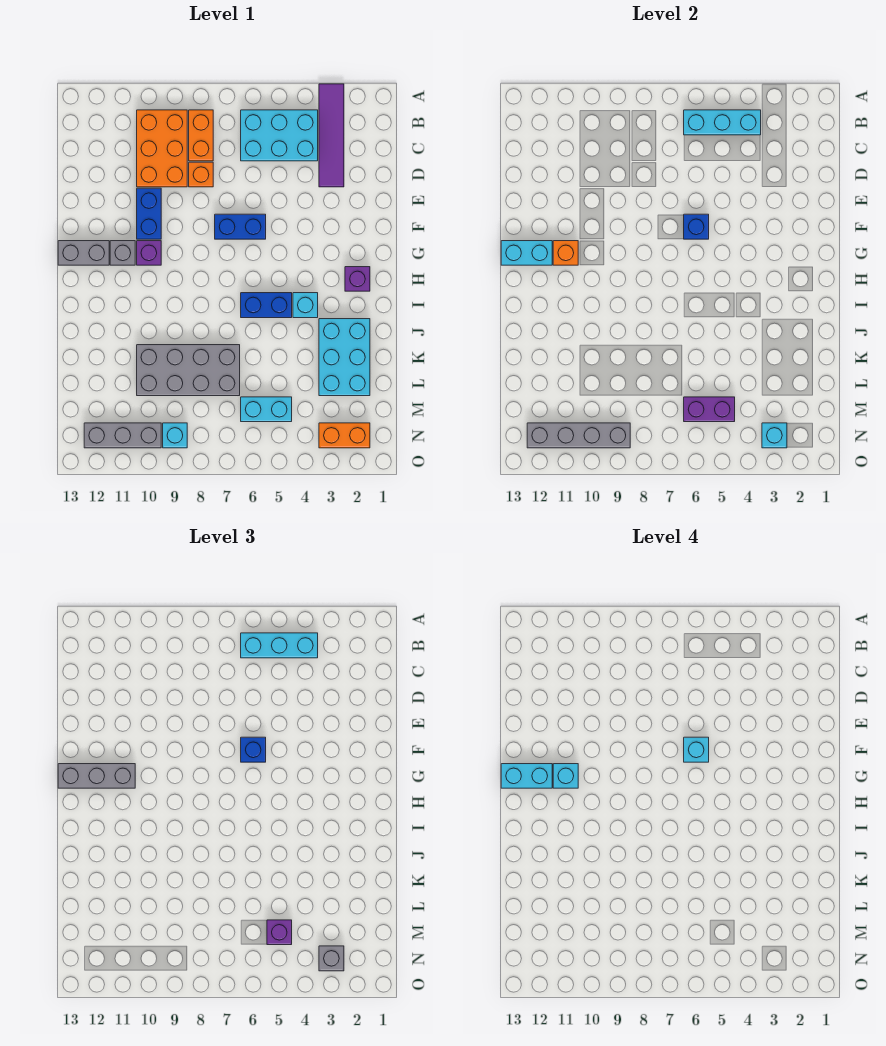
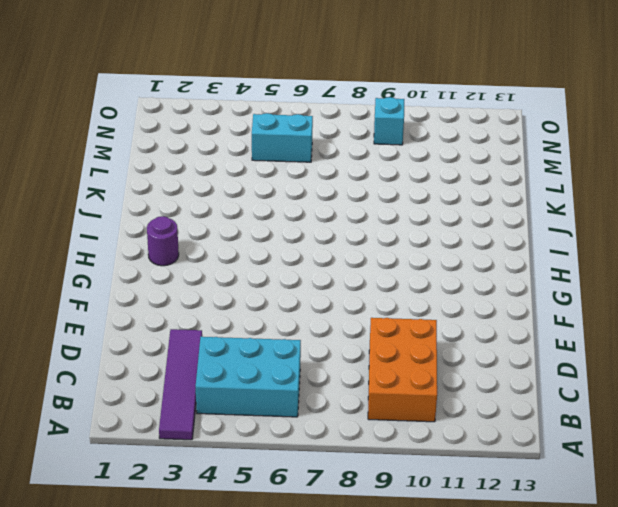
purple round brick H2 level 1 -> purple brick H2 level 1
none -> orange brick B8:C8 level 1
none -> orange brick D8 level 1
none -> blue brick E10:F10 level 1
none -> blue brick F6:F7 level 1

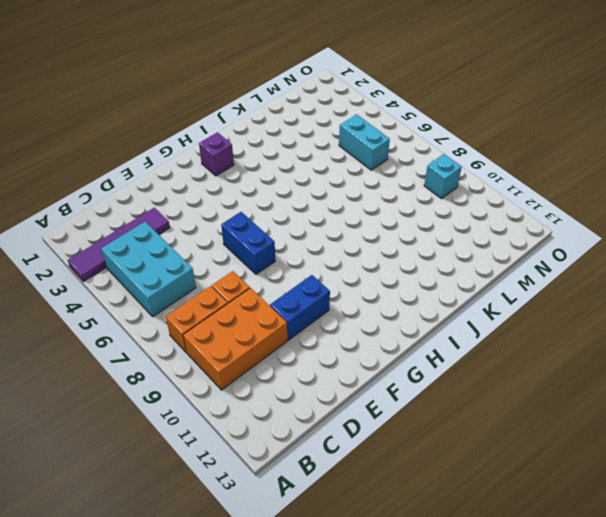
none -> purple brick G10 level 1
none -> grey brick G11 level 1
none -> grey brick G12:G13 level 1
none -> cyan brick I4 level 1

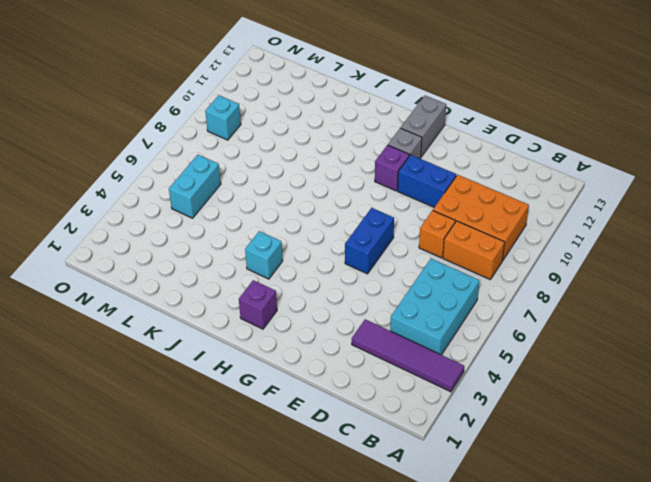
none -> blue brick I5:I6 level 1
none -> cyan brick J2:L3 level 1
none -> grey brick K7:L10 level 1
none -> orange brick N2:N3 level 1

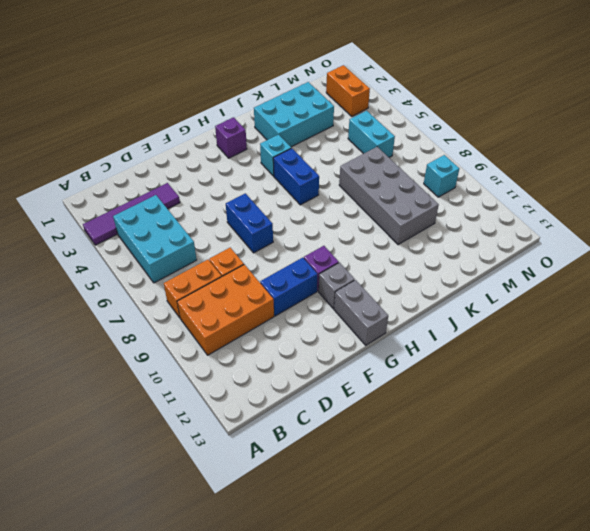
none -> grey brick N10:N12 level 1
none -> cyan brick B4:B6 level 2
none -> blue brick F6 level 2
none -> orange brick G11 level 2

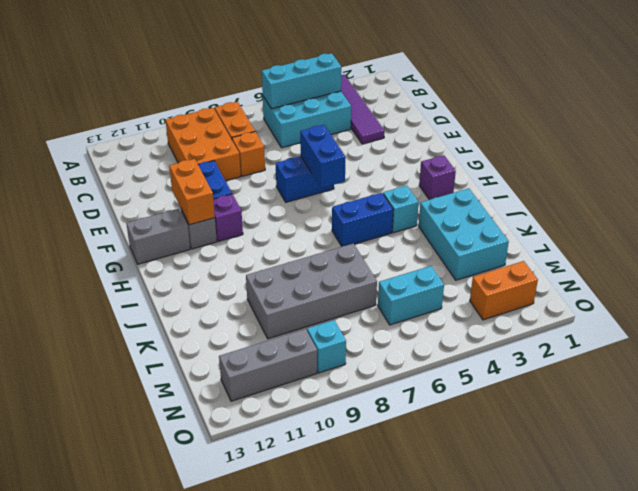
blue brick F6:G6 level 2 -> blue brick F6 level 2
orange brick F11:G11 level 2 -> orange brick G11 level 2
none -> cyan brick G12:G13 level 2
none -> purple brick M5:M6 level 2
none -> cyan brick N3 level 2
none -> grey brick N9:N12 level 2

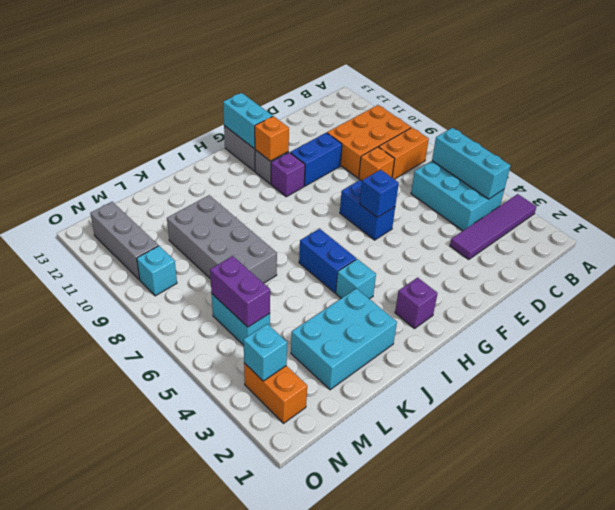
none -> grey brick N9:N12 level 2
none -> cyan brick B4:B6 level 3
none -> blue brick F6 level 3
none -> grey brick G11:G13 level 3

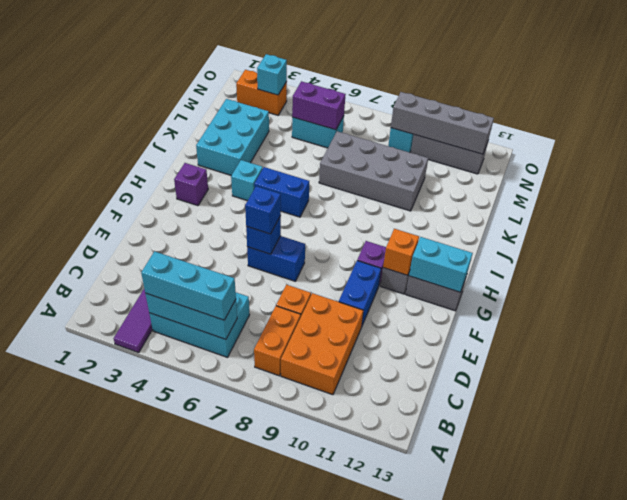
none -> grey brick G11:G13 level 3
none -> purple brick M5 level 3
none -> grey brick N3 level 3
none -> cyan brick F6 level 4

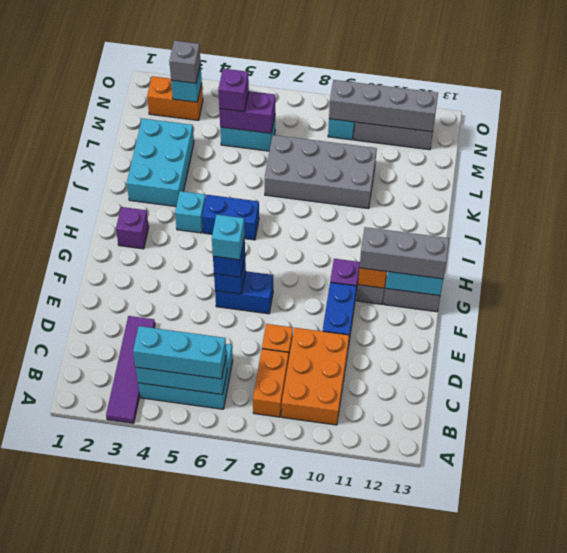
none -> cyan brick G11 level 4
none -> cyan brick G12:G13 level 4

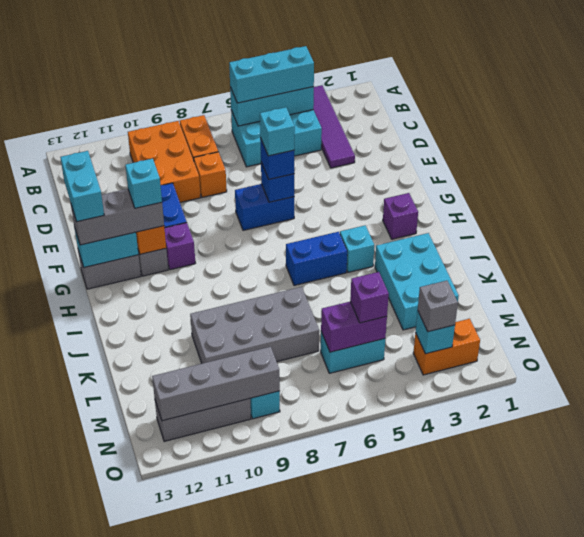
cyan brick F13:G13 level 4 -> cyan brick G12:G13 level 4

